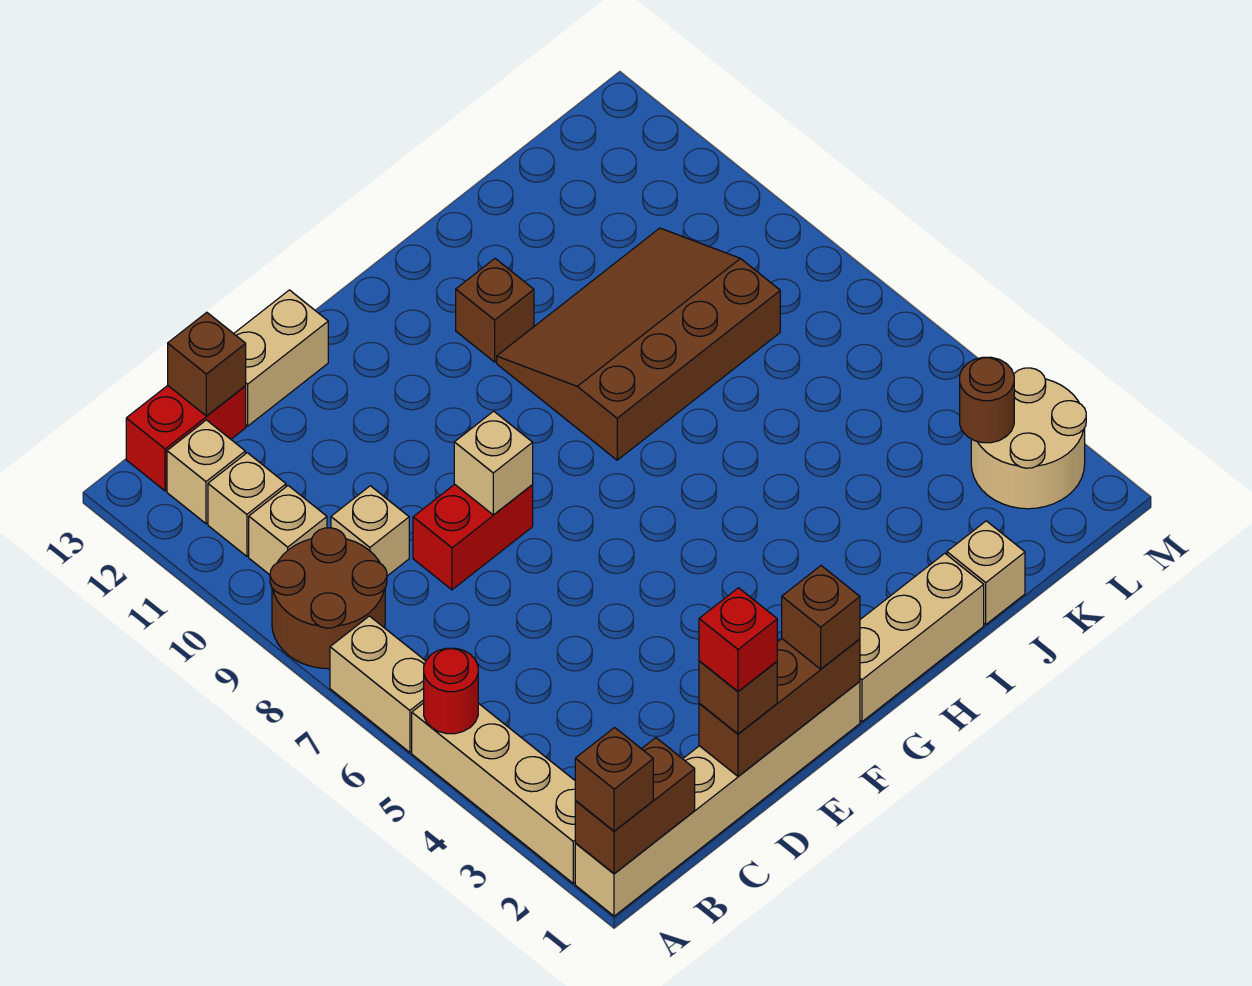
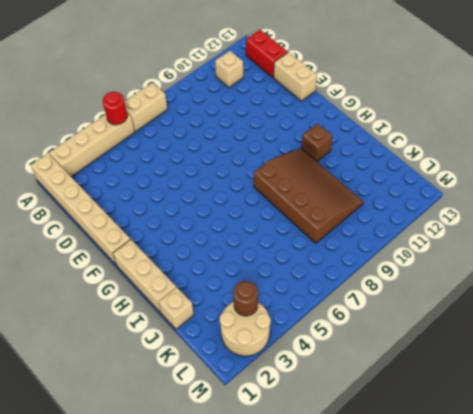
none -> brown round brick A8:B9 level 1
none -> tan brick B10 level 1
none -> tan brick B12 level 1

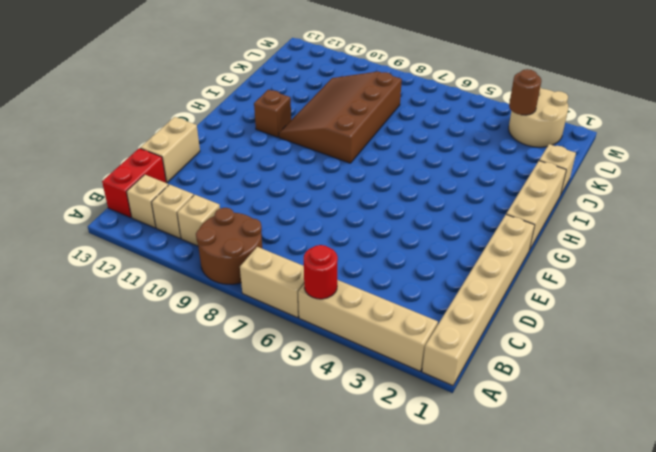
none -> tan brick C9 level 1
none -> red brick D8:E8 level 1
none -> brown brick A1:B1 level 2

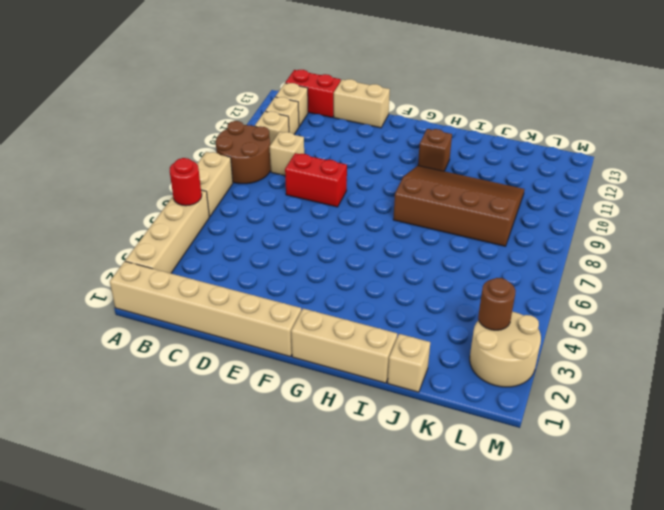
none -> brown brick A1:B1 level 2
none -> brown brick C13 level 2
none -> brown brick D1:F1 level 2

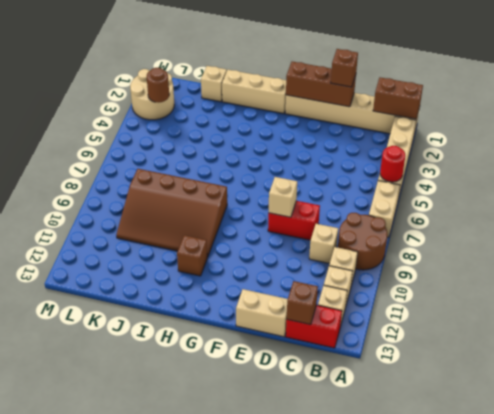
none -> brown brick A1 level 3
none -> brown brick F1 level 3
none -> red brick D1 level 4

